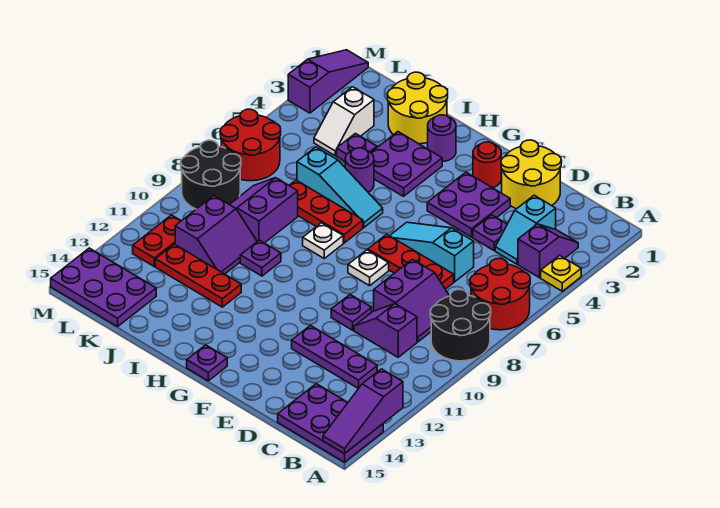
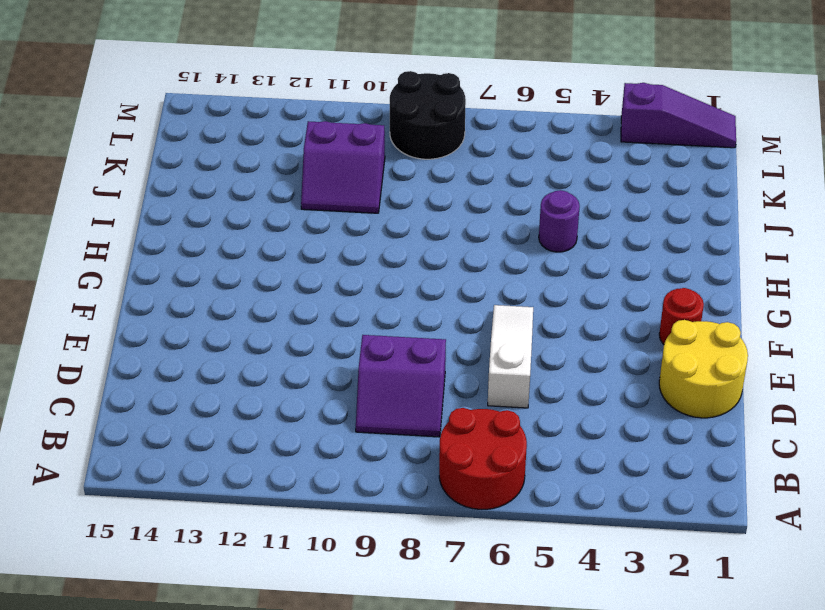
white slope D6:F6 level 1 top D -> cyan slope D6:F6 level 1 top D
none -> yellow plate A4 level 1
none -> black round brick A8:B9 level 1
none -> purple plate A14:C15 level 1
none -> purple slope B3:B4 level 1 top 4

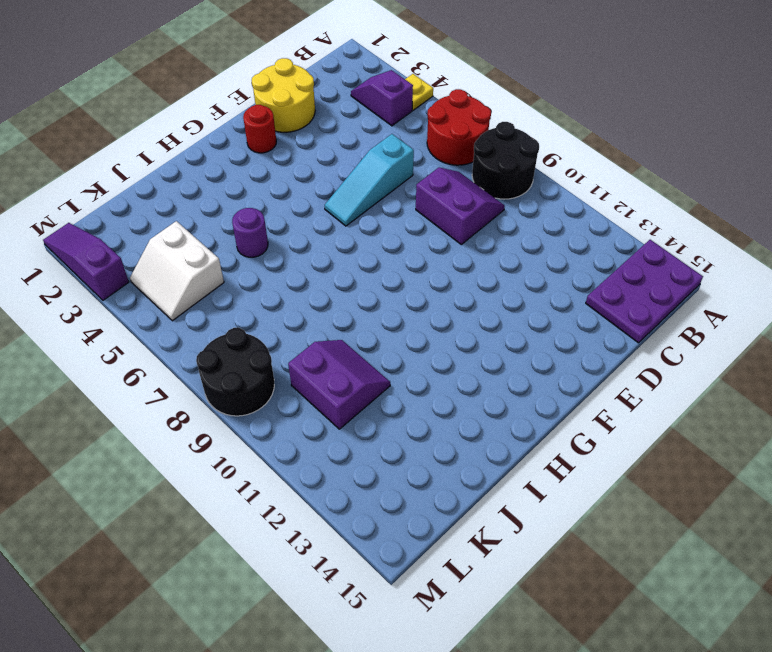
white slope K4:L5 level 1 top K -> white slope K3:K4 level 1 top 3
none -> cyan slope C3:C4 level 1 top 3
none -> purple slope C10:D10 level 1 top C
none -> purple plate C12:E12 level 1
none -> purple plate D4 level 1

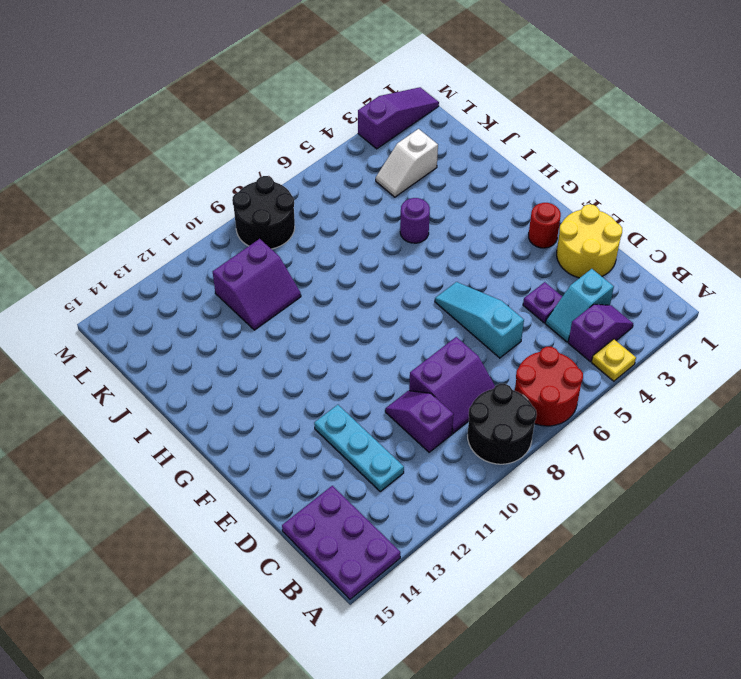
cyan plate C12:E12 level 1 -> purple plate C12:E12 level 1
none -> red plate D7:F7 level 1
none -> purple plate E3:F4 level 1
none -> purple plate E10 level 1
none -> white plate F8 level 1

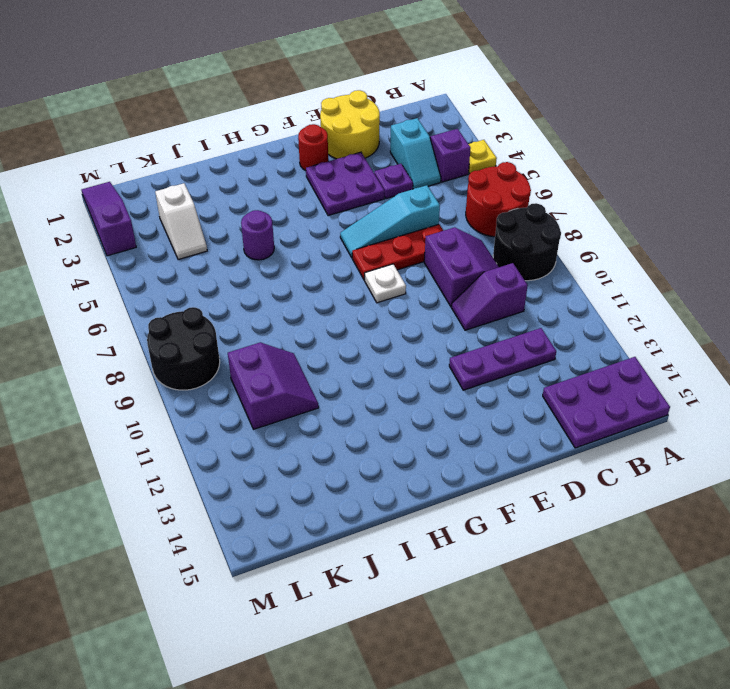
none -> purple plate E10 level 1
none -> purple plate G15 level 1
none -> purple round brick H2 level 1
none -> purple plate H3:I4 level 1

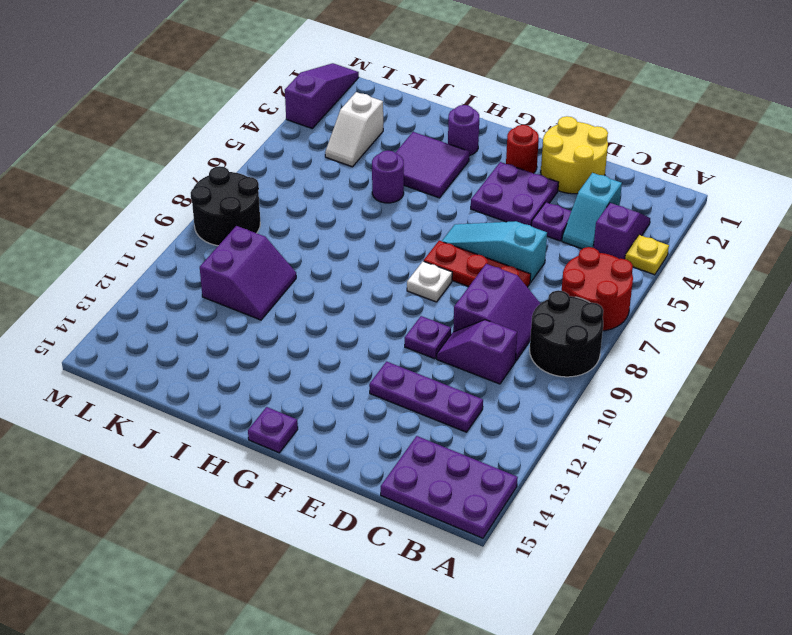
purple tile H3:I4 level 1 -> purple plate H3:I4 level 1
none -> cyan slope H6:J6 level 1 top J
none -> red plate H7:J7 level 1
none -> white plate H8 level 1
none -> yellow round brick I1:J2 level 1

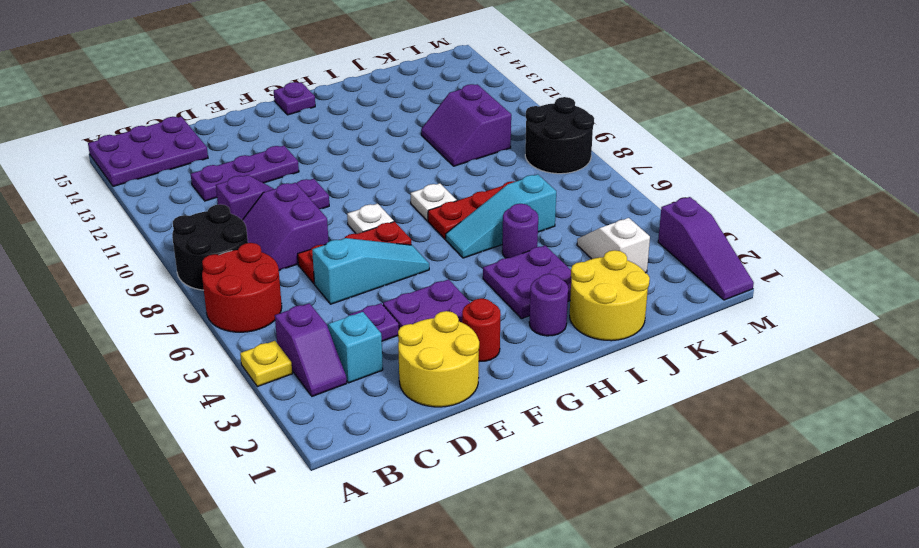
none -> purple plate I10 level 1
none -> red plate I12:K12 level 1
none -> purple plate J4 level 1
none -> purple slope J8:K9 level 1 top J

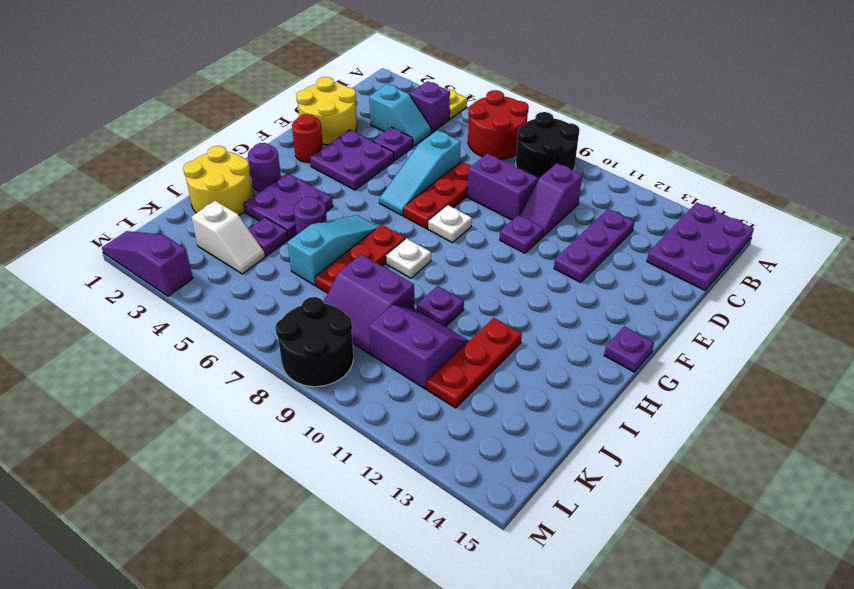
none -> purple plate K14:M15 level 1
none -> red round brick L6:M7 level 1
none -> red plate L11:L12 level 1
none -> purple slope A13:A15 level 2 top 13

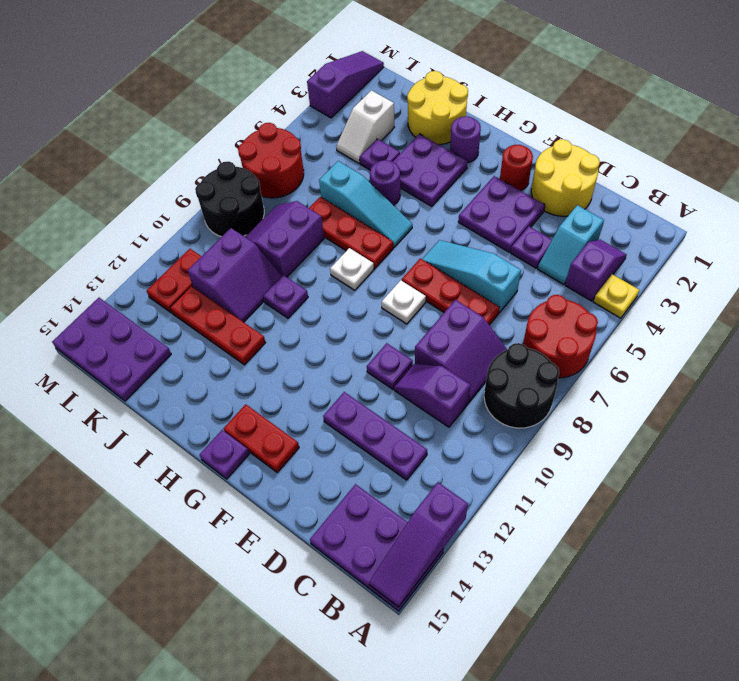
red plate F14:G14 level 1 -> none

